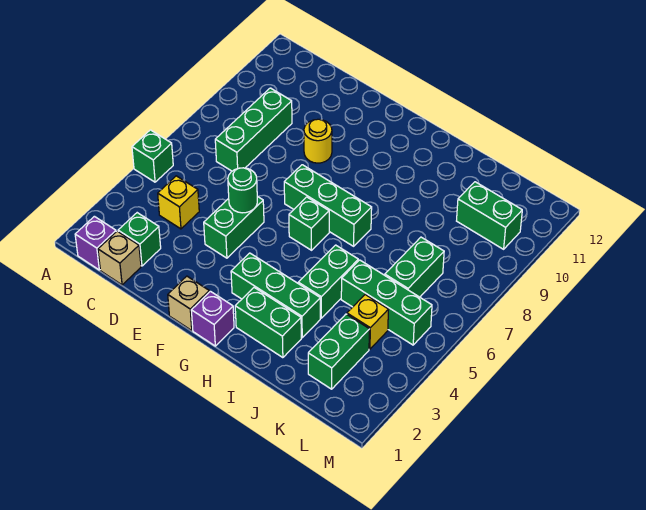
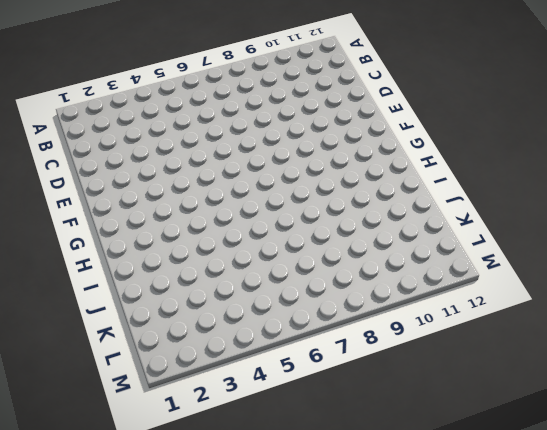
none -> green brick A5 level 1
none -> purple brick B1 level 1
none -> tan brick C1 level 1

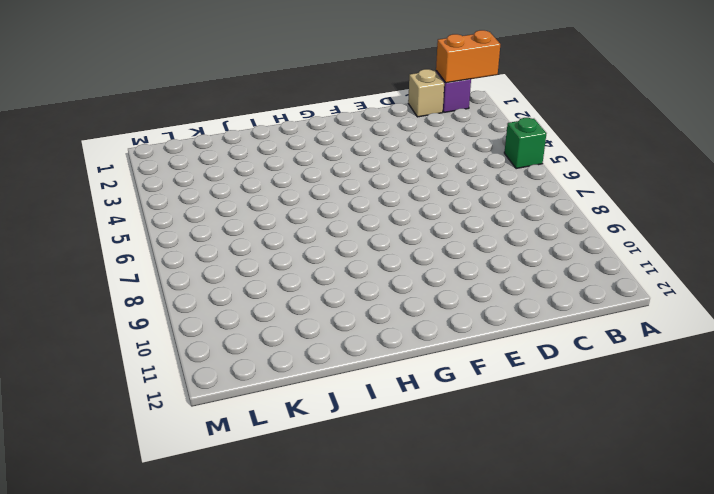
orange brick A1:B1 level 2 -> none
none -> green brick C2 level 1
none -> yellow brick C4 level 1
none -> green brick C7:C9 level 1

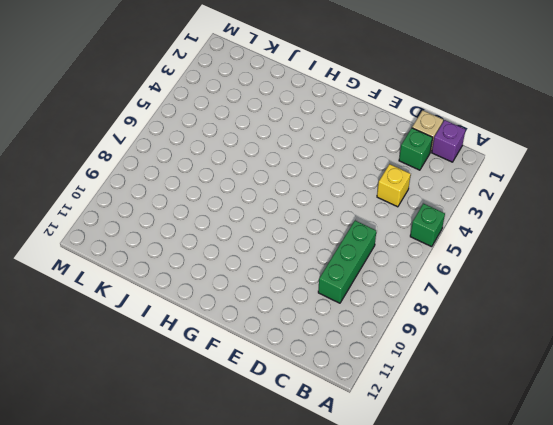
none -> green brick E4:E5 level 1
none -> yellow round brick E9 level 1
none -> tan brick F1 level 1

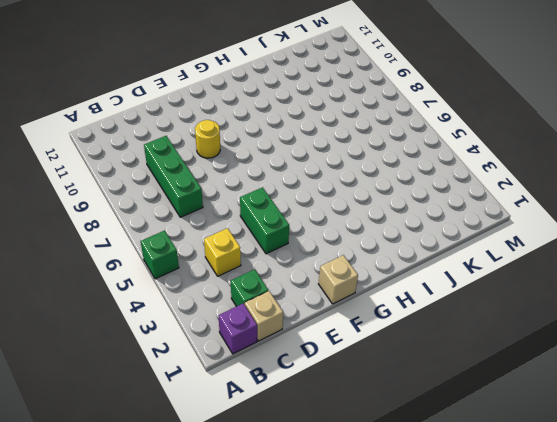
none -> green brick F7:H7 level 1
none -> purple brick G1 level 1
none -> green brick G3:I3 level 1

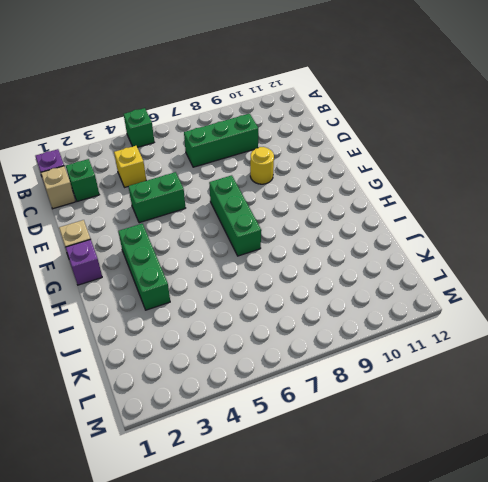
none -> green brick G6 level 1
none -> green brick H2:I2 level 1
none -> green brick I4:I5 level 1

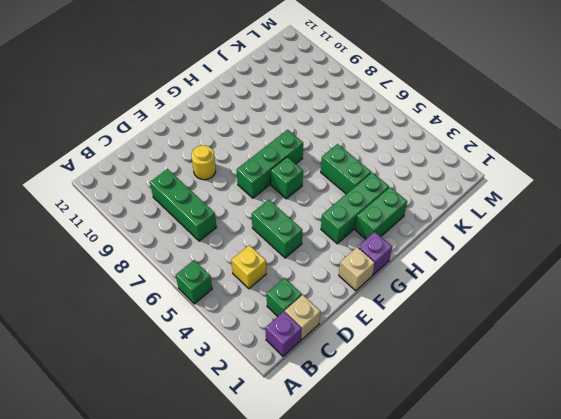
none -> green brick J5:L5 level 1
none -> green brick K2:K3 level 1
none -> yellow brick K4 level 1

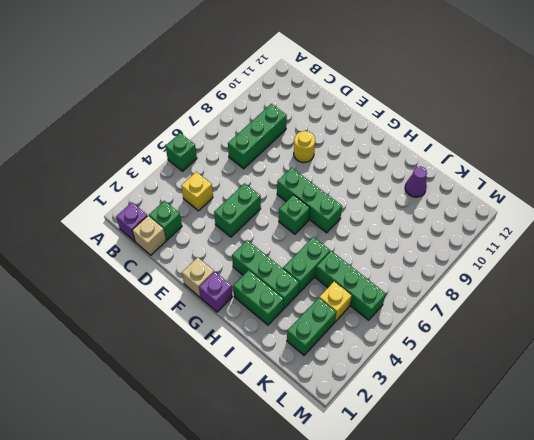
purple cone J11 level 1 -> none
none -> green brick K6:K7 level 1
none -> green brick K10:L10 level 1
none -> green round brick E5 level 2

